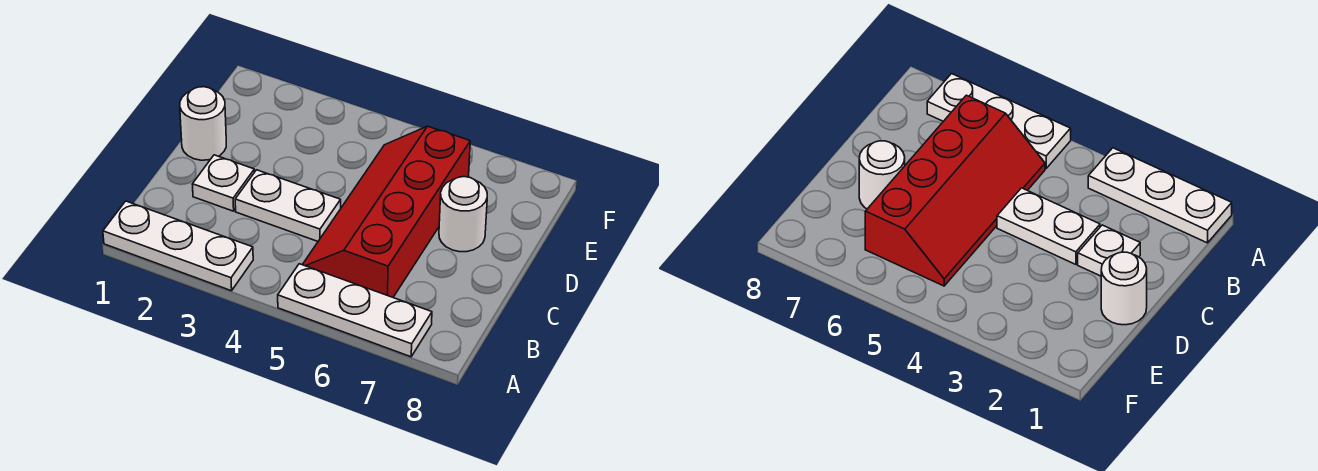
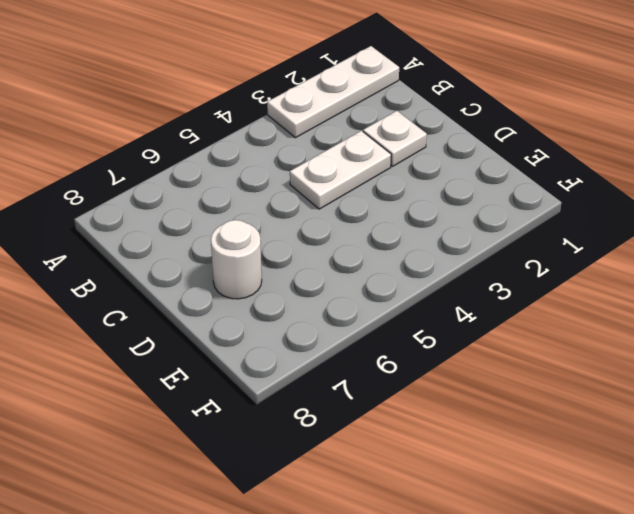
none -> white plate A5:A7 level 1
none -> red slope B5:E6 level 1 top 6

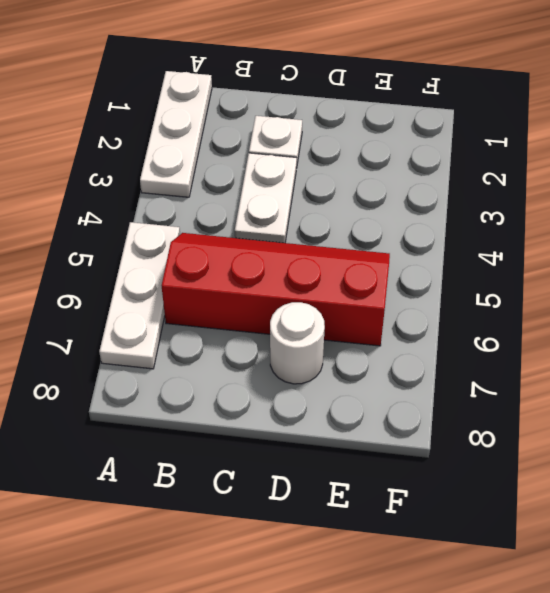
none -> white round brick D1 level 1

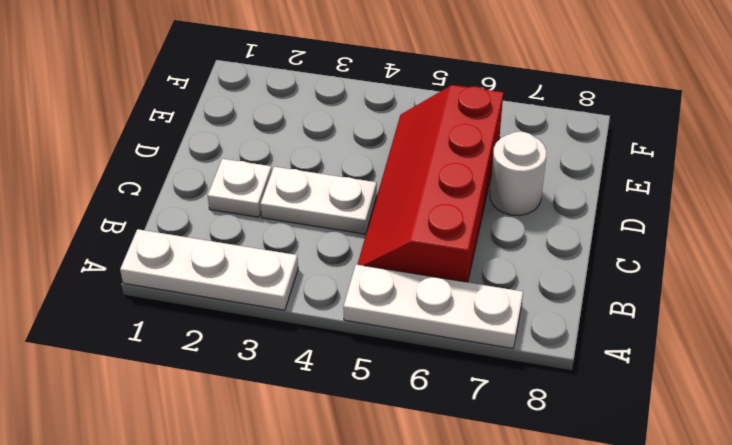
none -> white round brick D1 level 1

